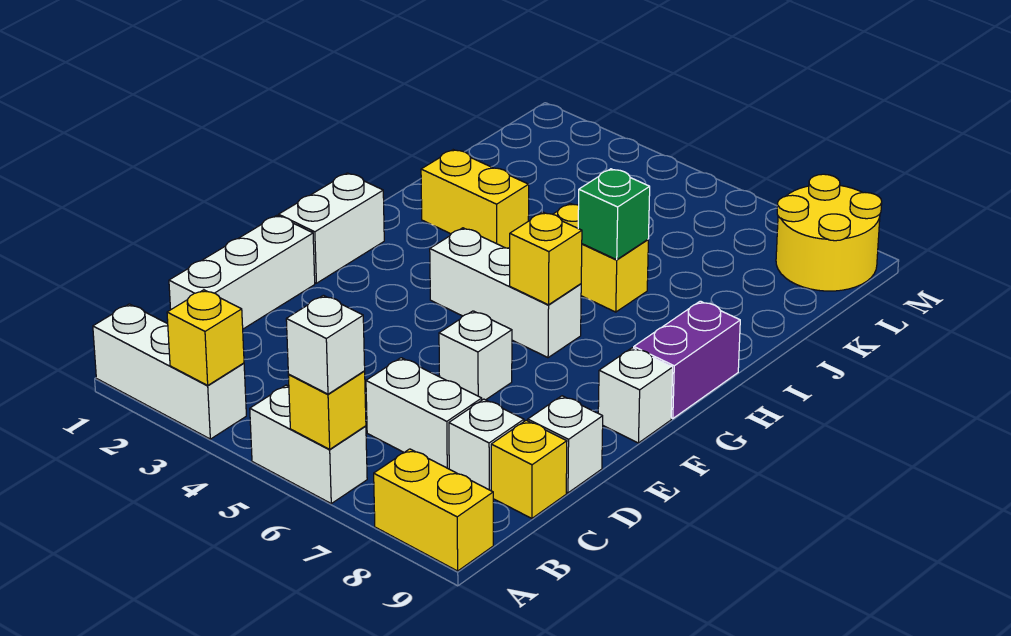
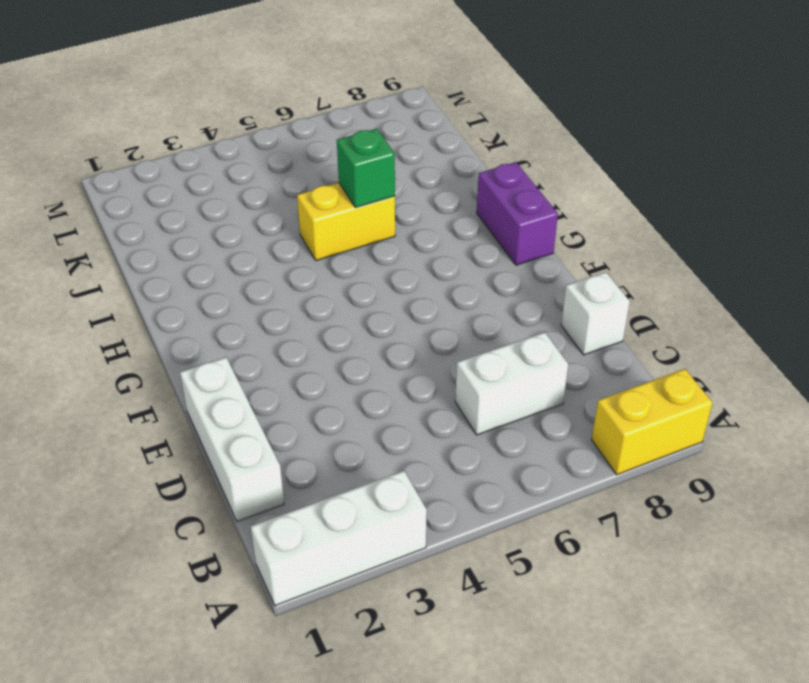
none -> white brick A5:A6 level 1
none -> white brick C8 level 1
none -> yellow brick C9 level 1

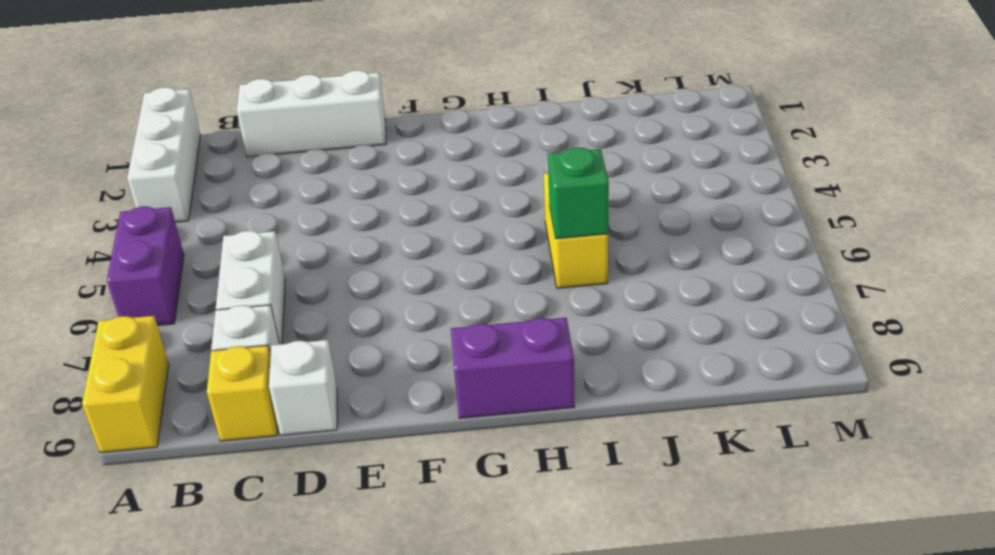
purple brick A5:A6 level 1 -> white brick A5:A6 level 1
none -> white brick E6 level 1
none -> white brick F1:G1 level 1
none -> white brick F9 level 1

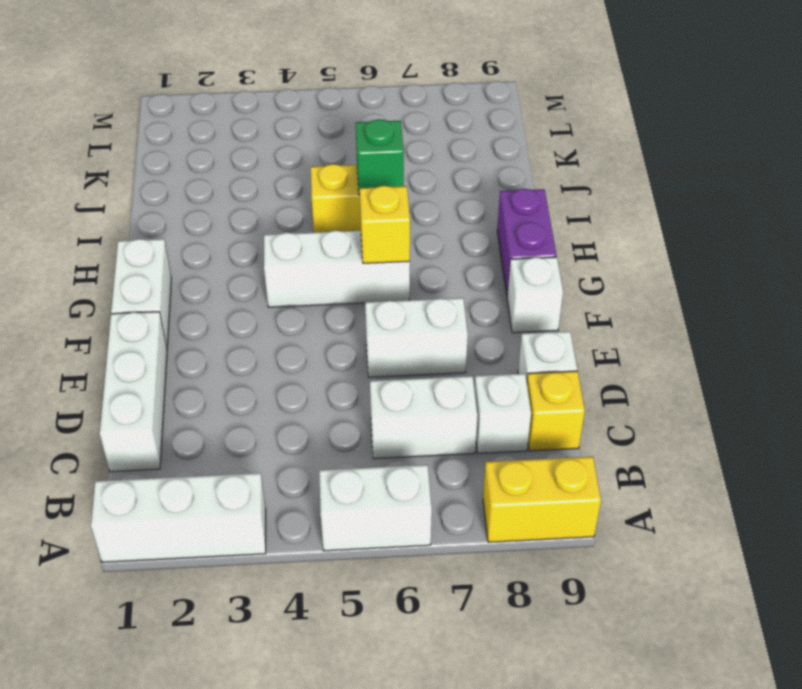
white brick E6:E7 level 1 -> white brick E6 level 1
none -> yellow brick I2:I3 level 1
none -> yellow round brick L8:M9 level 1
none -> yellow brick A3 level 2

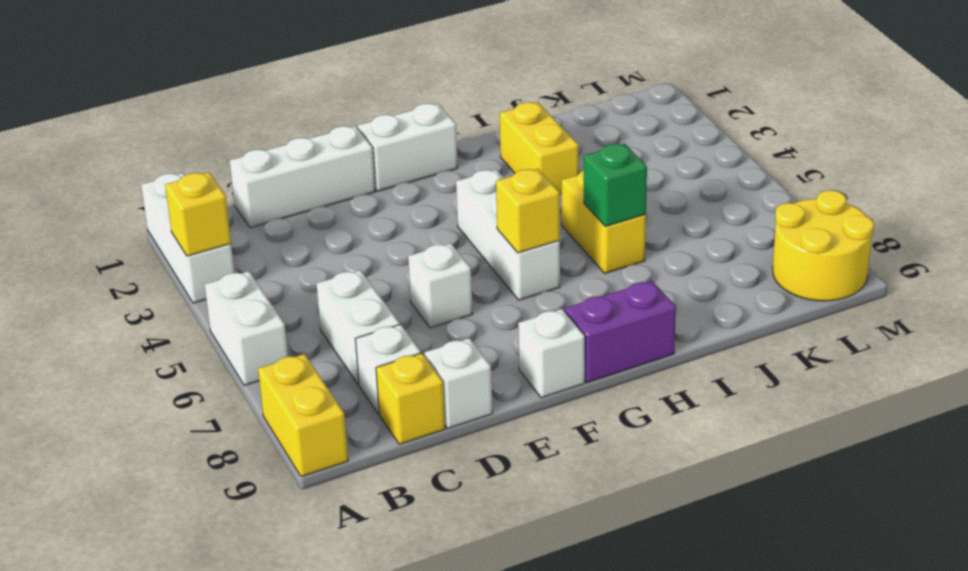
none -> yellow brick A6 level 2
none -> white brick A6 level 3

